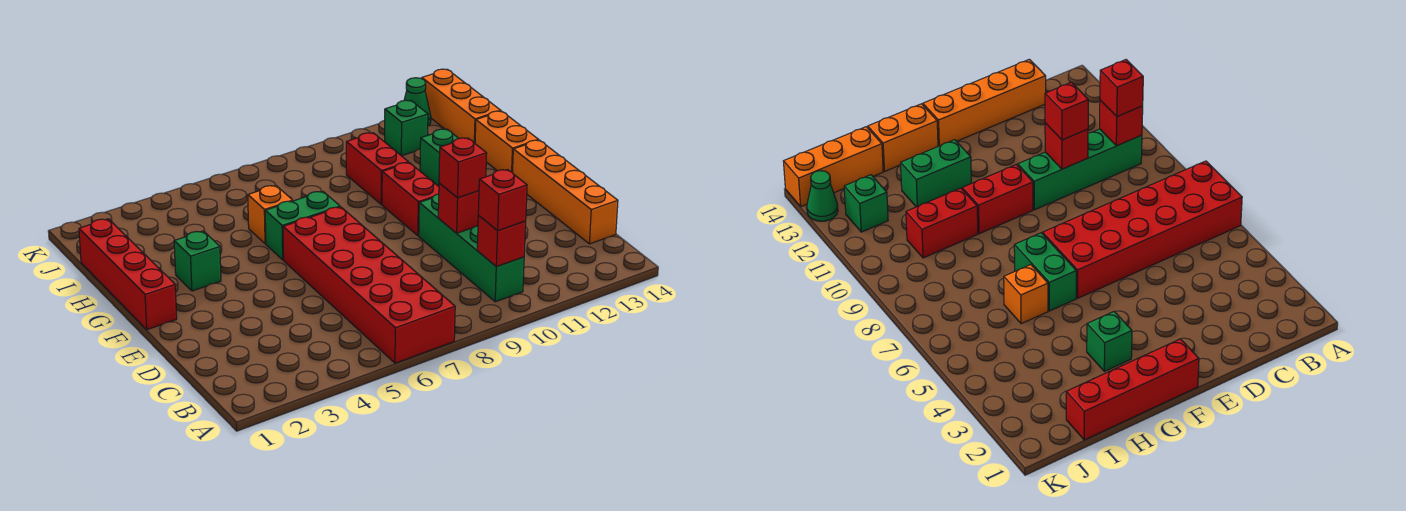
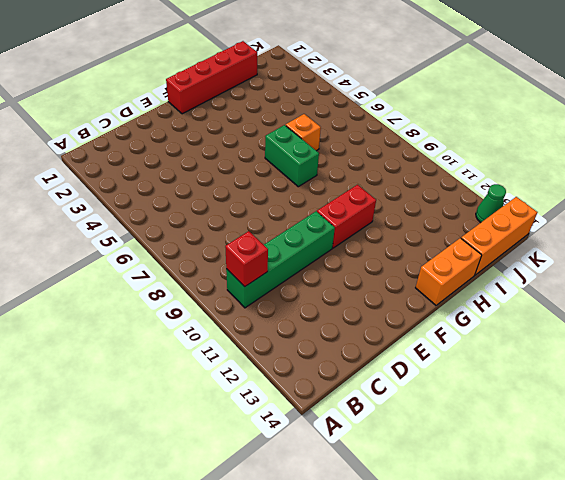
none -> red brick A6:F7 level 1
none -> orange brick C14:F14 level 1
none -> green brick G3 level 1

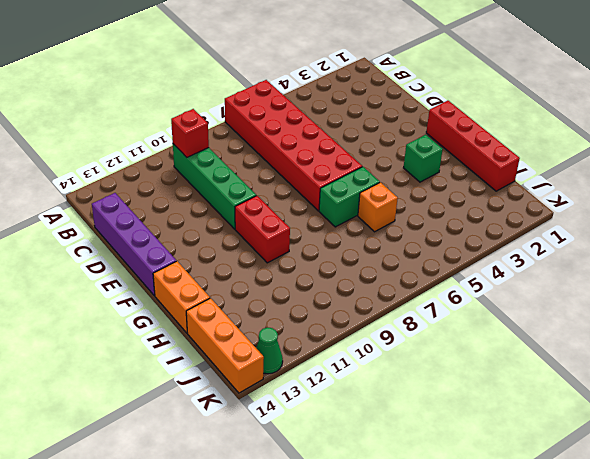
purple brick C14:F14 level 1 -> orange brick C14:F14 level 1
none -> green brick G12:H12 level 1
none -> red brick H10:I10 level 1
none -> green brick J12 level 1

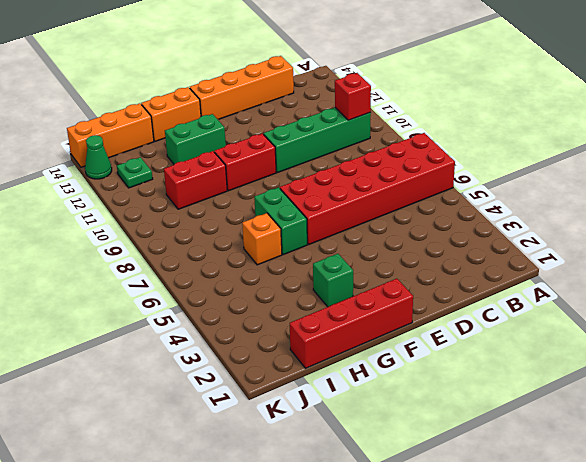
green plate J12 level 1 -> green brick J12 level 1
none -> red brick D10 level 2
none -> red brick B10 level 3
none -> red brick D10 level 3

